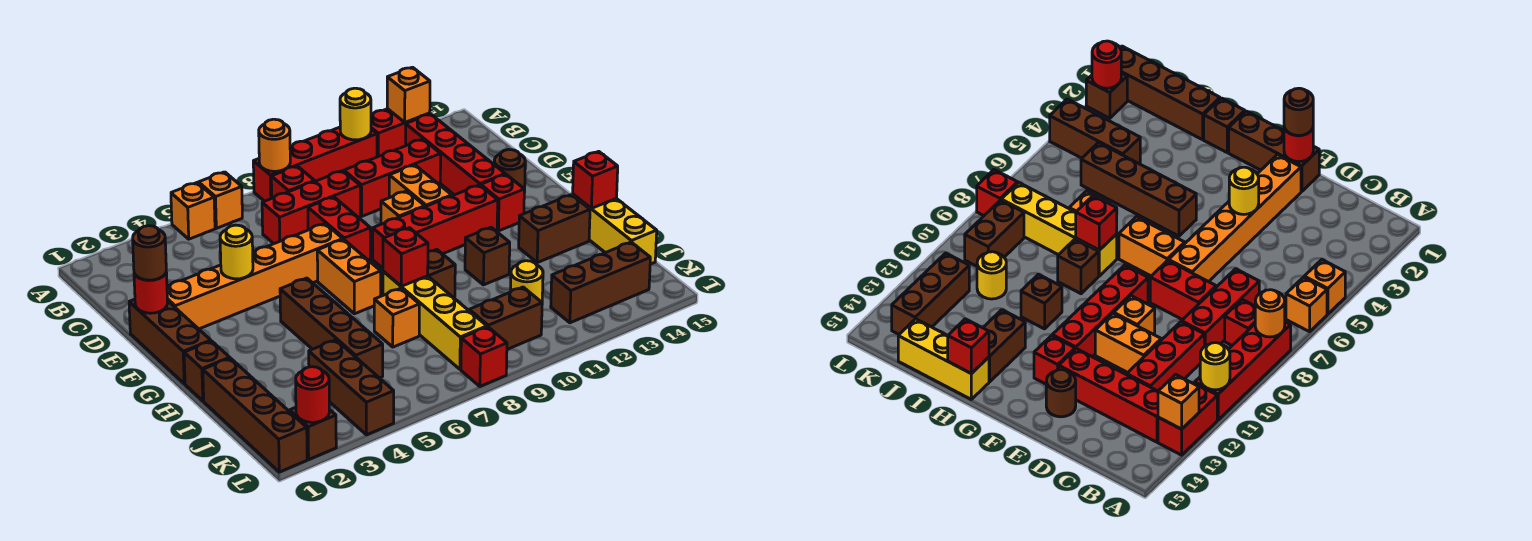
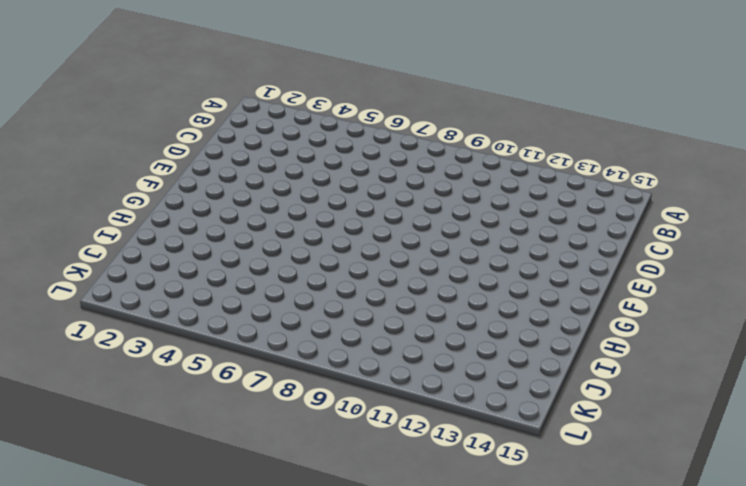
none -> orange brick A5 level 1
none -> orange brick A6 level 1
none -> red brick A8:A11 level 1
none -> red brick A12:A13 level 1

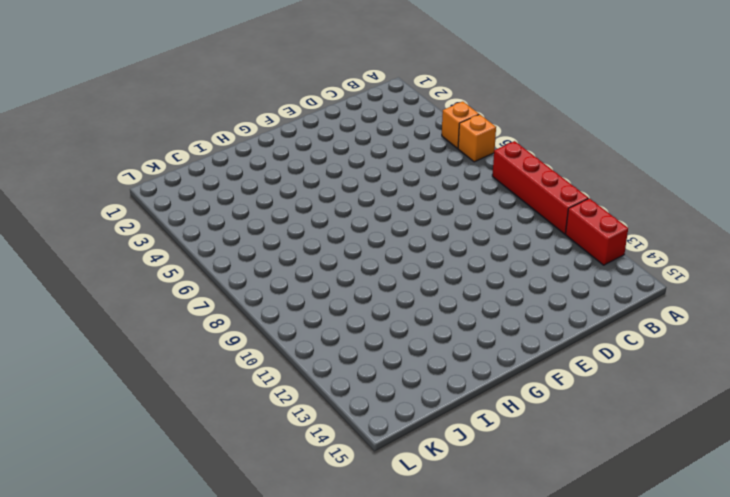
none -> red brick B8 level 1
none -> red brick B13:E13 level 1
none -> red brick C7:C9 level 1
none -> red brick C10:C12 level 1

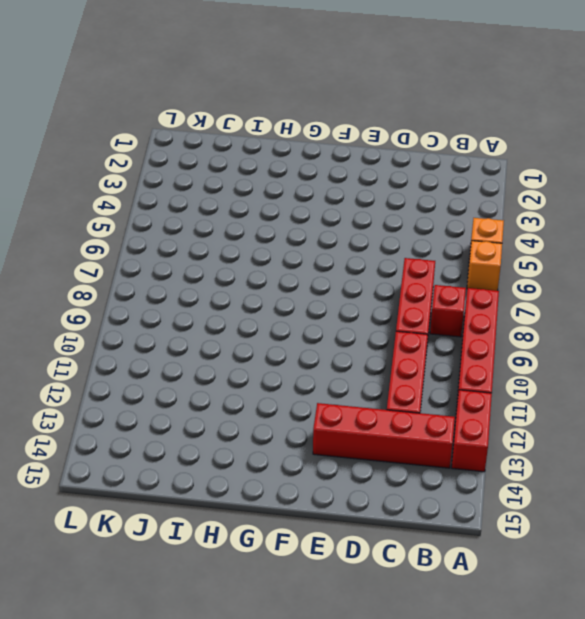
none -> red brick D8:E8 level 1
none -> orange brick D11:E11 level 1
none -> brown brick E1:G1 level 1
none -> orange brick E2:E7 level 1

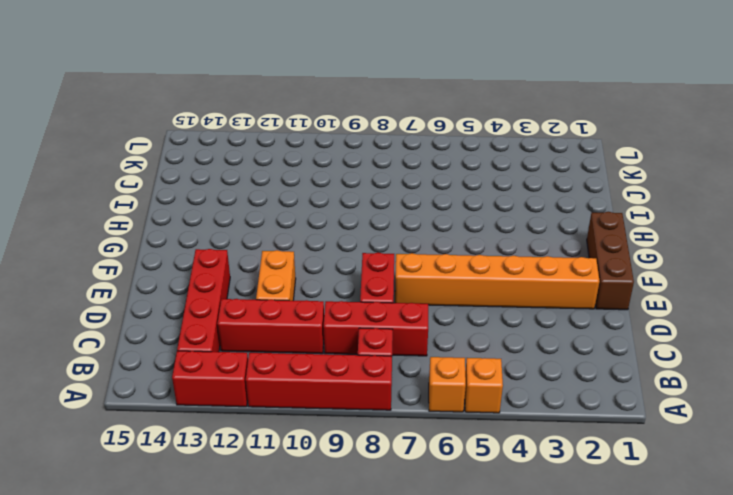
none -> orange brick E10 level 1
none -> brown round brick E14 level 1
none -> orange brick F7:G7 level 1
none -> red brick F9:F12 level 1

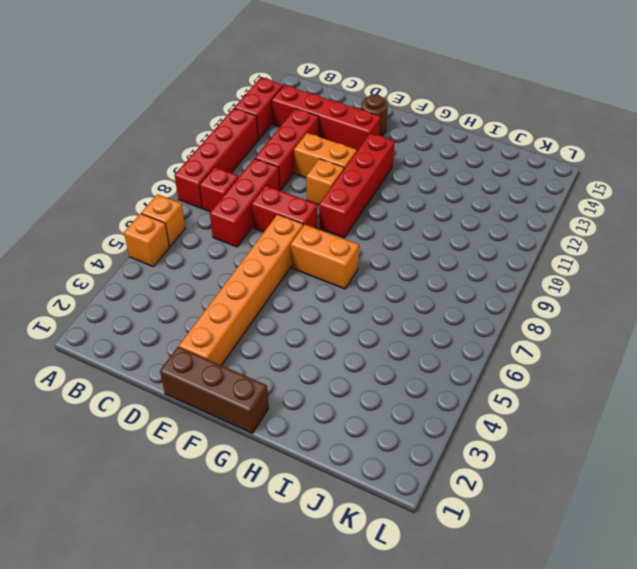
none -> red brick F13 level 1
none -> brown brick G5:J5 level 1
none -> brown brick H1 level 1
none -> yellow brick H8:K8 level 1

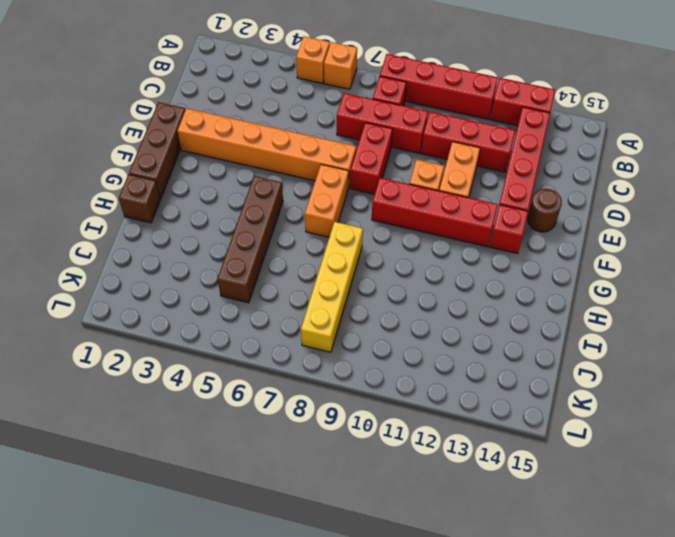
none -> brown brick H9 level 1
none -> brown brick H11 level 1
none -> brown brick H13:H14 level 1
none -> yellow brick H15:J15 level 1

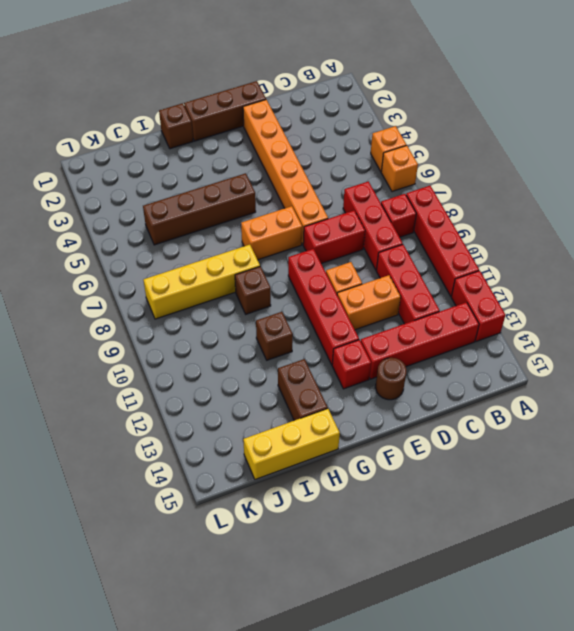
none -> brown brick I1:L1 level 1
none -> orange brick I7 level 1
none -> brown brick J4:L4 level 1
none -> yellow round brick J11 level 1

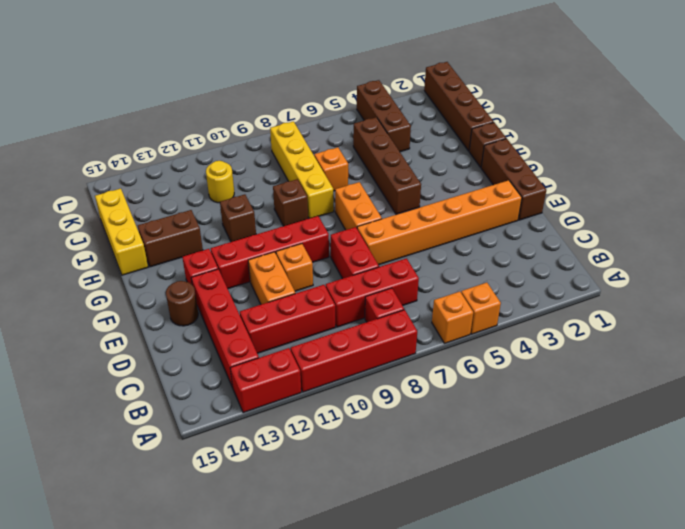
none -> brown brick K9:K10 level 1
none -> brown brick K12:K14 level 1
none -> brown brick L2 level 1
none -> red brick L8 level 1

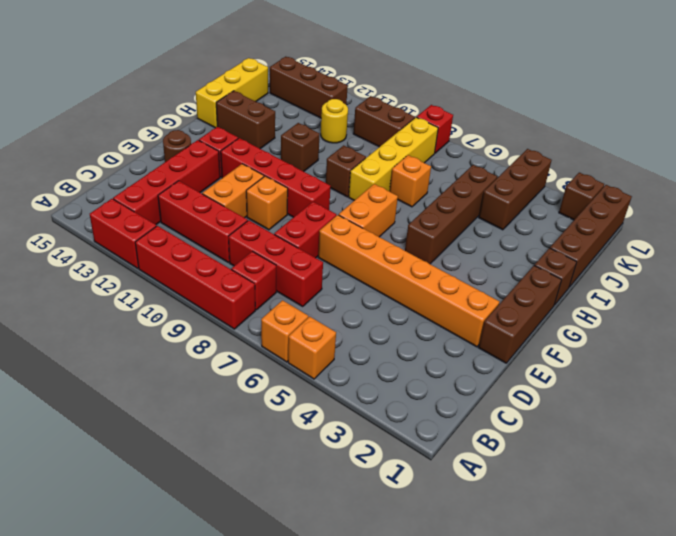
none -> orange round brick A8 level 2
none -> yellow round brick A11 level 2
none -> orange brick A13 level 2
none -> red round brick E1 level 2

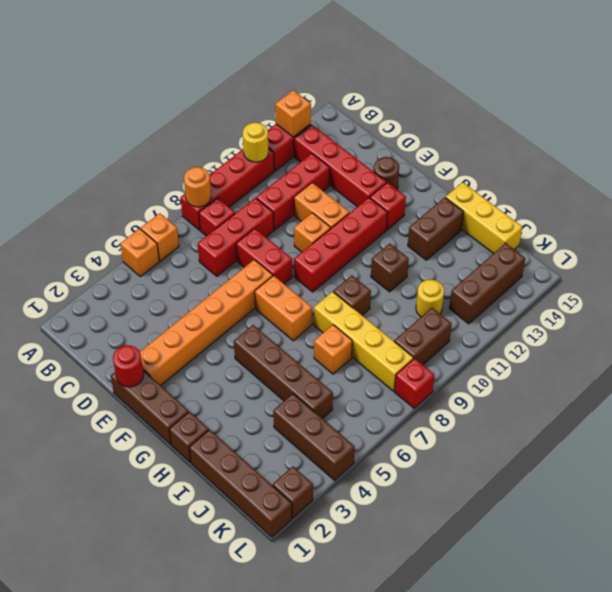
none -> yellow round brick E4 level 2
none -> red brick H8 level 2
none -> red brick H15 level 2
none -> red round brick L2 level 2

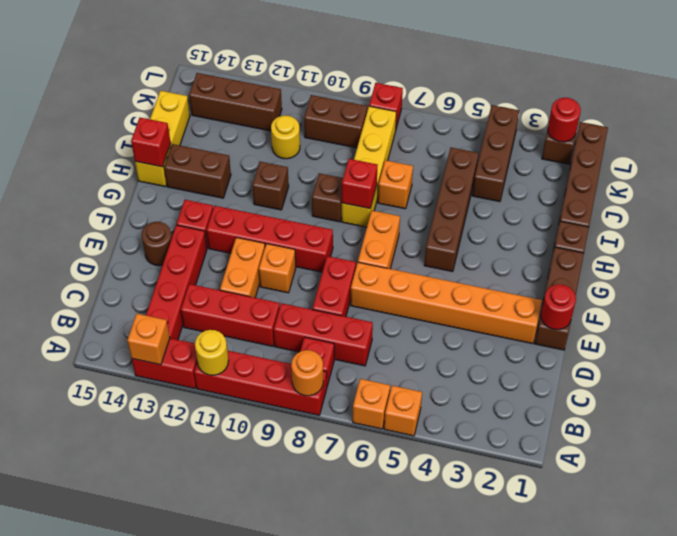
none -> yellow round brick E4 level 2
none -> brown round brick E1 level 3

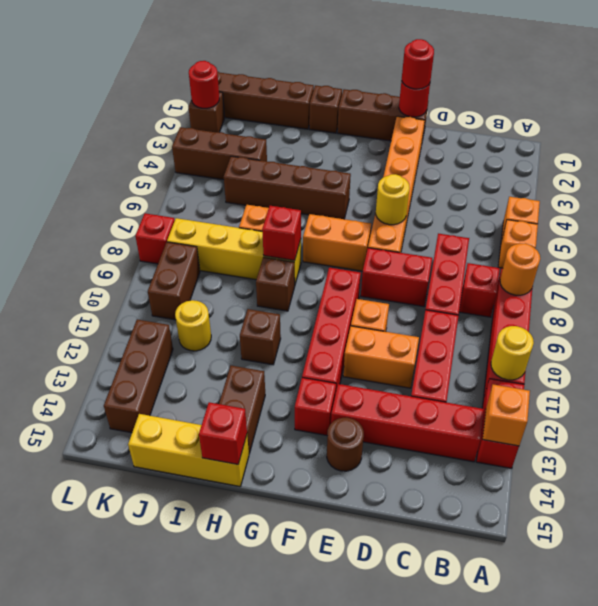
red round brick E1 level 3 -> brown round brick E1 level 3
yellow round brick E6 level 2 -> yellow round brick E4 level 2

